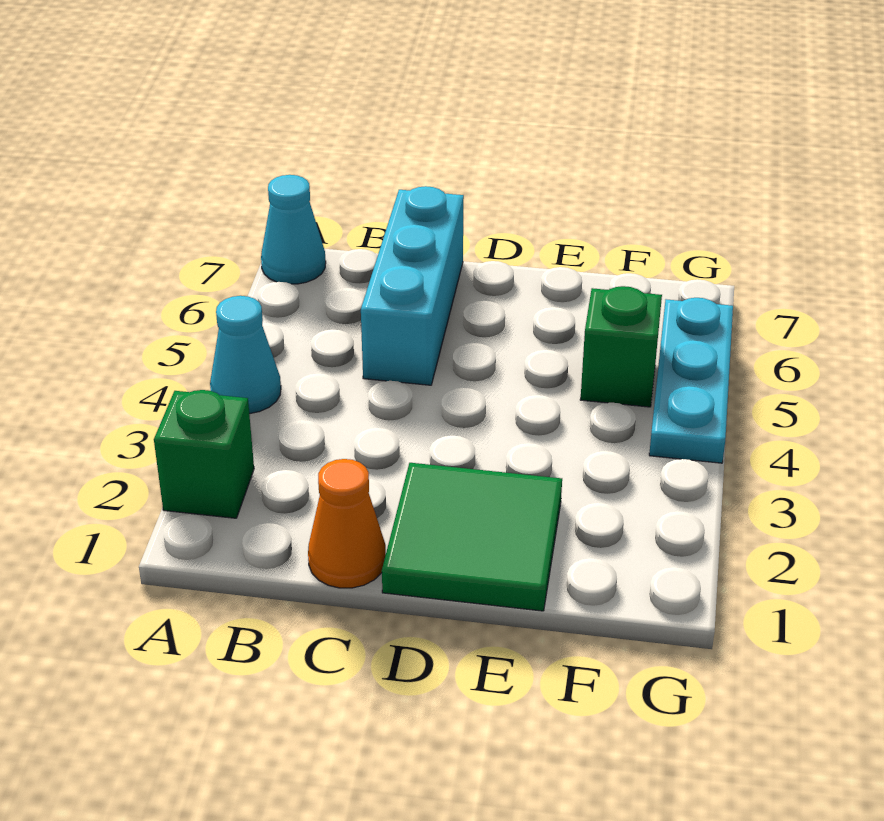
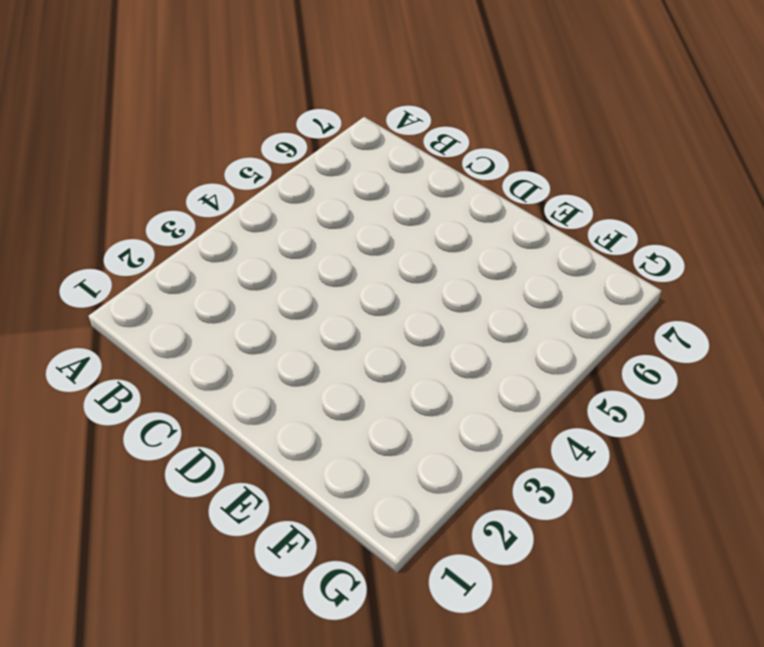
none -> green brick A2 level 1
none -> cyan cone A4 level 1

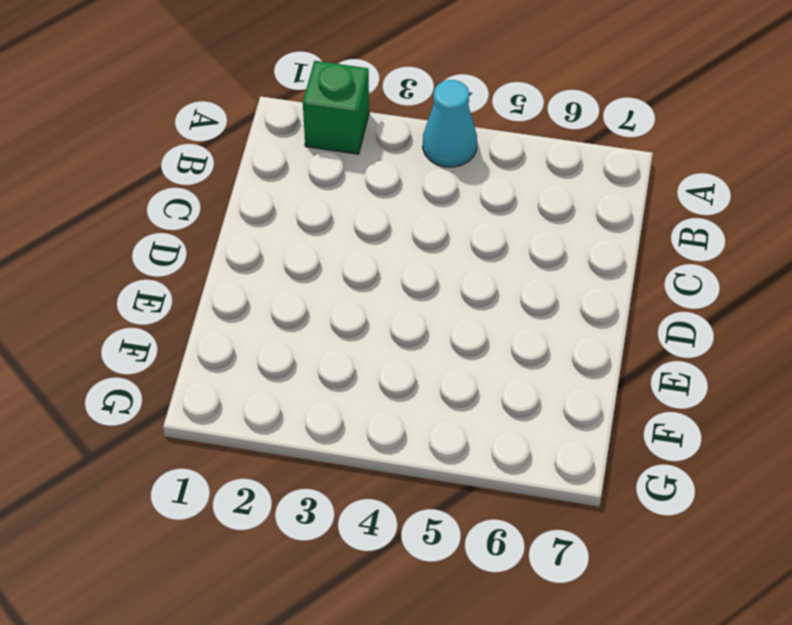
none -> cyan cone A7 level 1
none -> orange cone C1 level 1

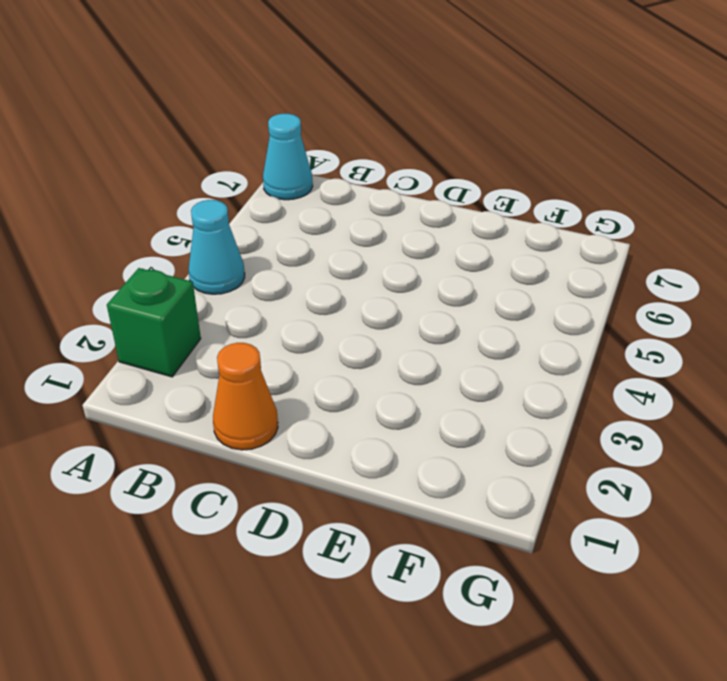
none -> cyan brick C5:C7 level 1
none -> green tile D1:E2 level 1

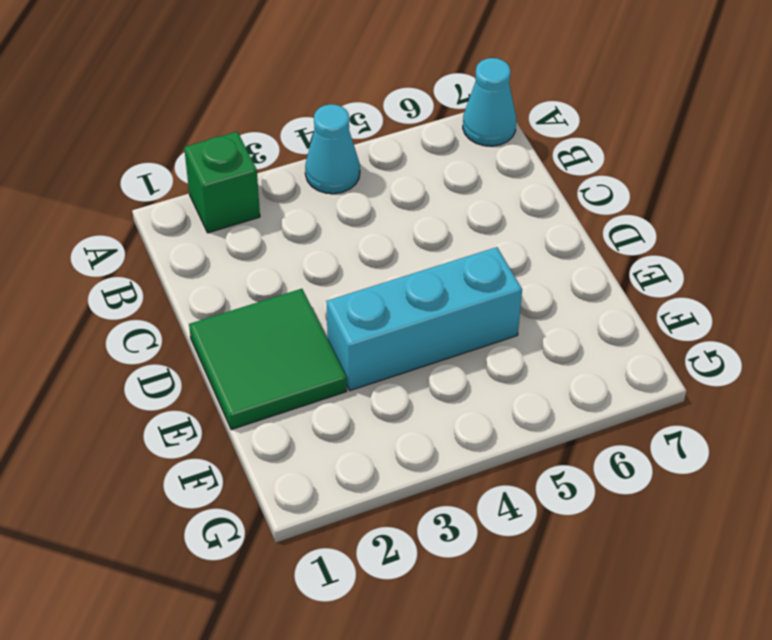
cyan brick E3:E5 level 1 -> cyan brick C5:C7 level 1
none -> orange cone C1 level 1
none -> green brick F5 level 1

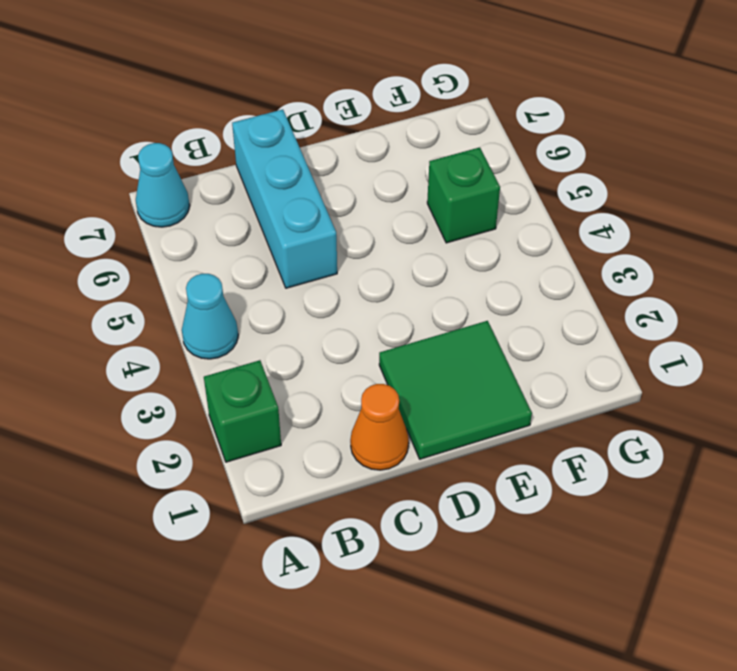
none -> cyan plate G4:G6 level 1

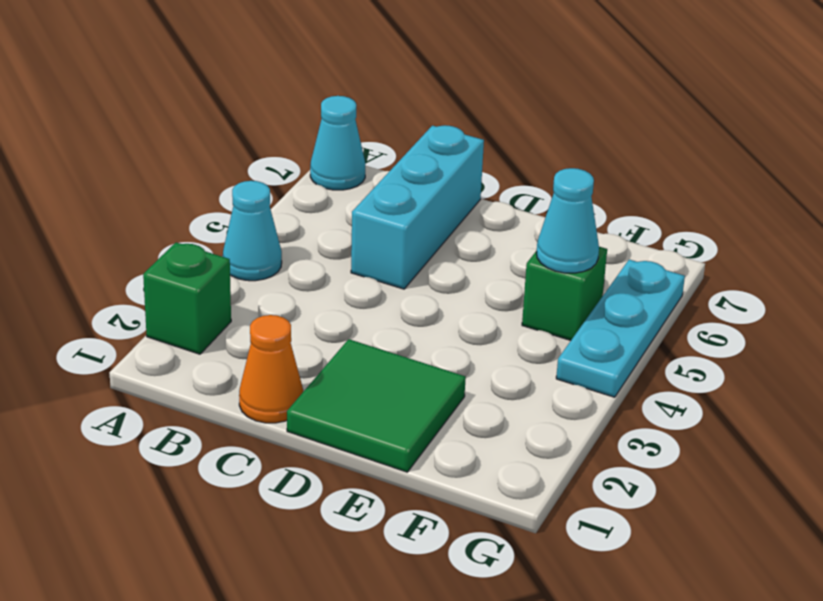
cyan cone F5 level 2 -> none

